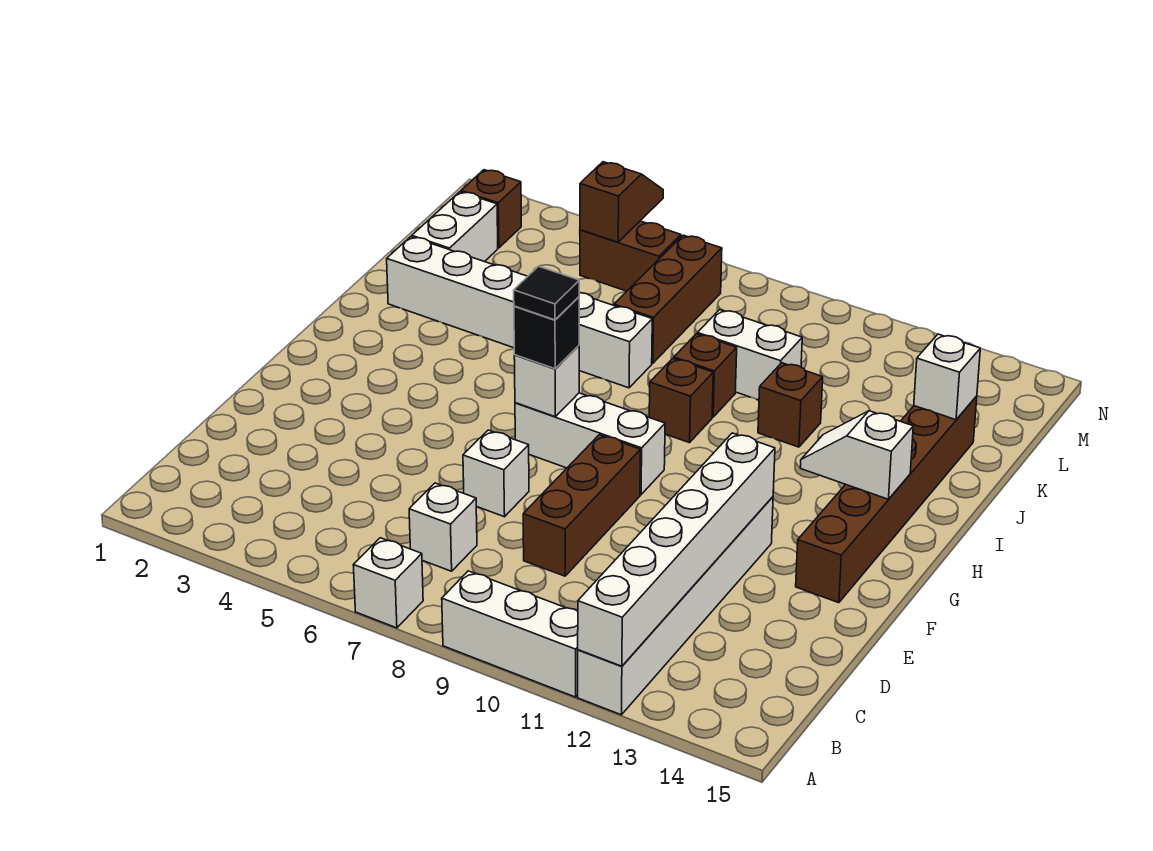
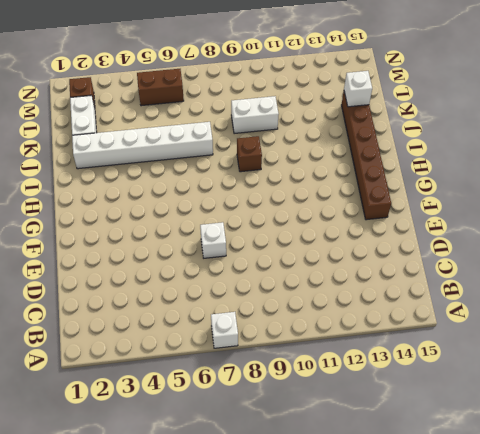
none -> white brick A9:A11 level 1
none -> white brick A12:F12 level 1
none -> white brick C7 level 1

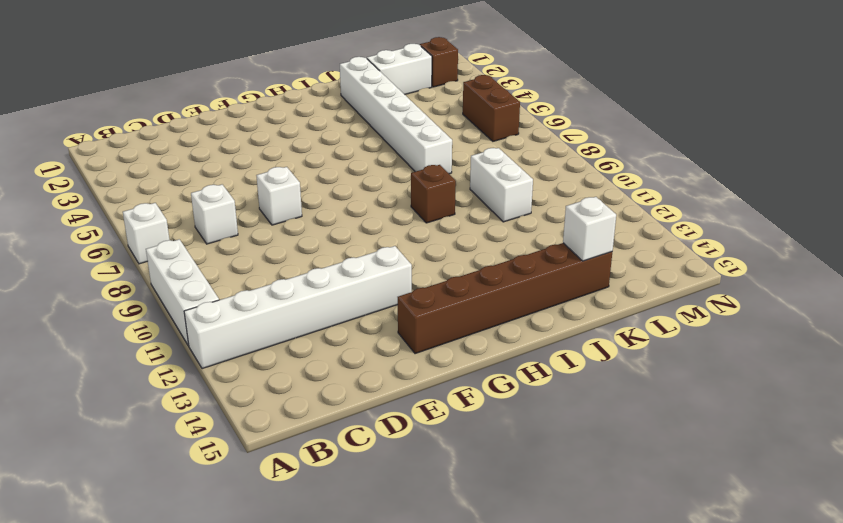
none -> brown brick D9:F9 level 1
none -> white brick G7:G9 level 1
none -> brown brick J9 level 1

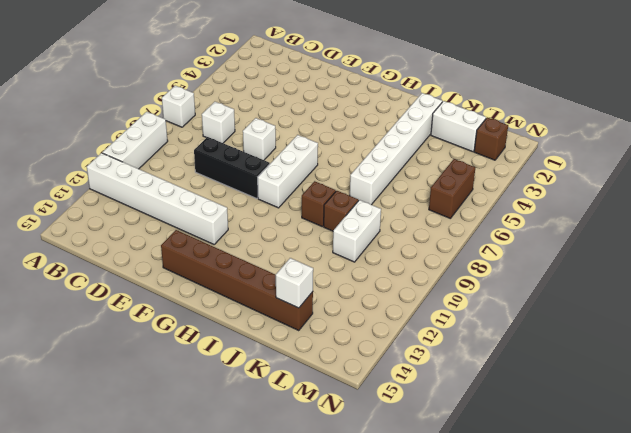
black brick D9:F9 level 1 -> brown brick D9:F9 level 1
none -> brown brick J11 level 1
none -> brown brick K7:M7 level 1
none -> white brick A12:F12 level 2

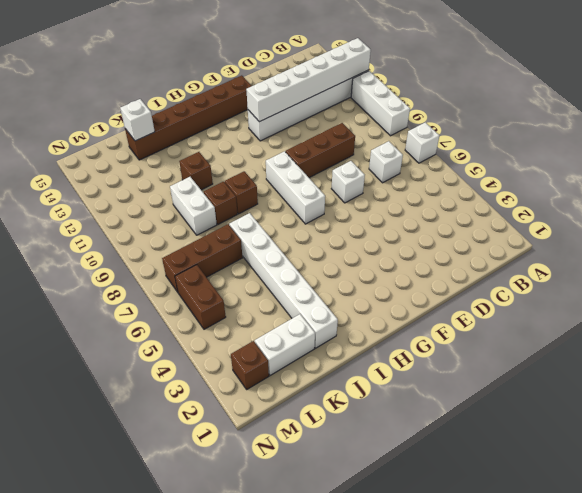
none -> white brick G7 level 2
none -> white slope H13:H14 level 2 top 14
none -> brown slope M5:N5 level 2 top M

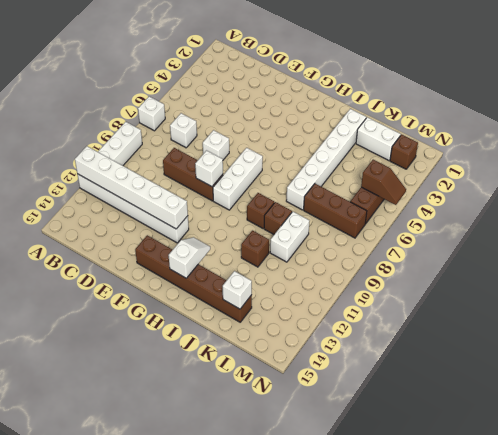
white brick F9 level 2 -> white brick G7 level 2
none -> black brick G7 level 3
none -> black tile G7 level 4

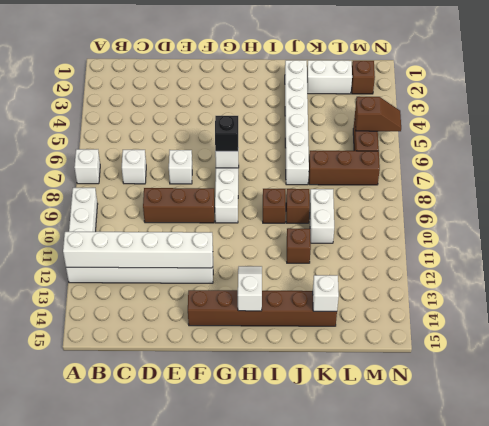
none -> black tile G7 level 4

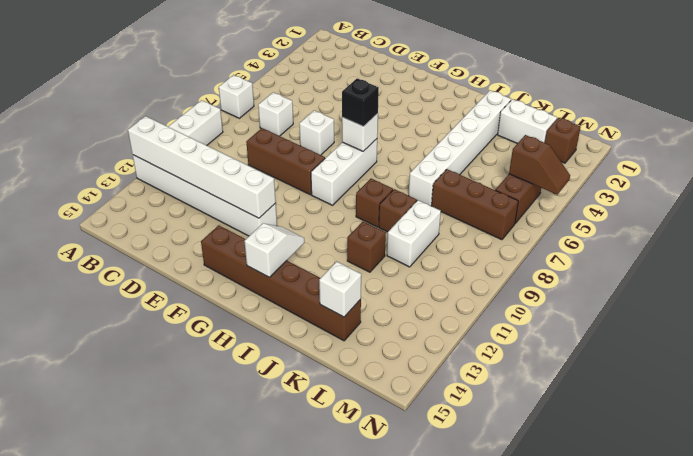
none -> black tile G7 level 4

